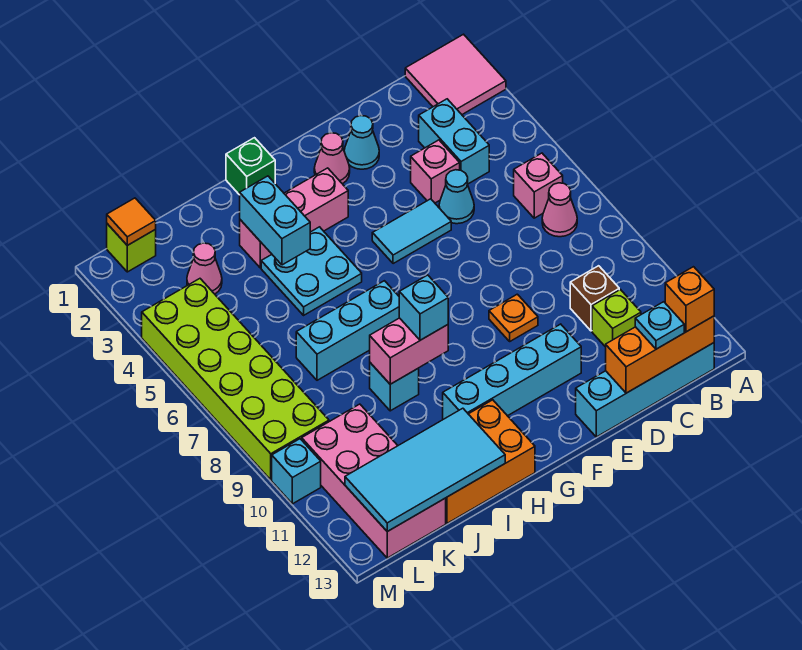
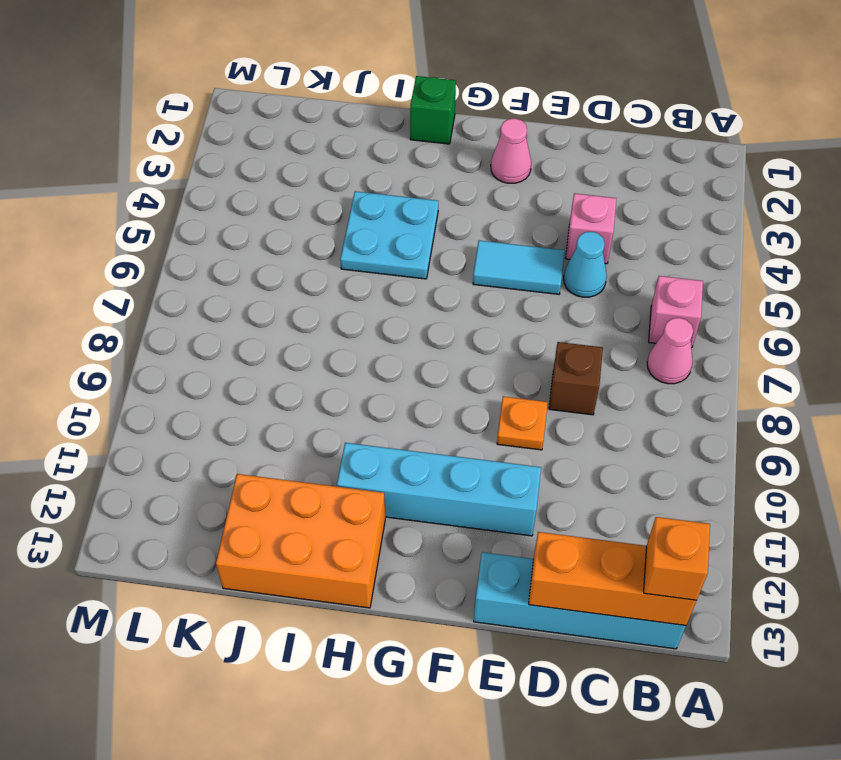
brown brick D8 level 1 -> brown brick C10 level 1
none -> pink tile A1:B2 level 1
none -> cyan brick C3:C4 level 1
none -> lime brick C11 level 1
none -> cyan cone E2 level 1

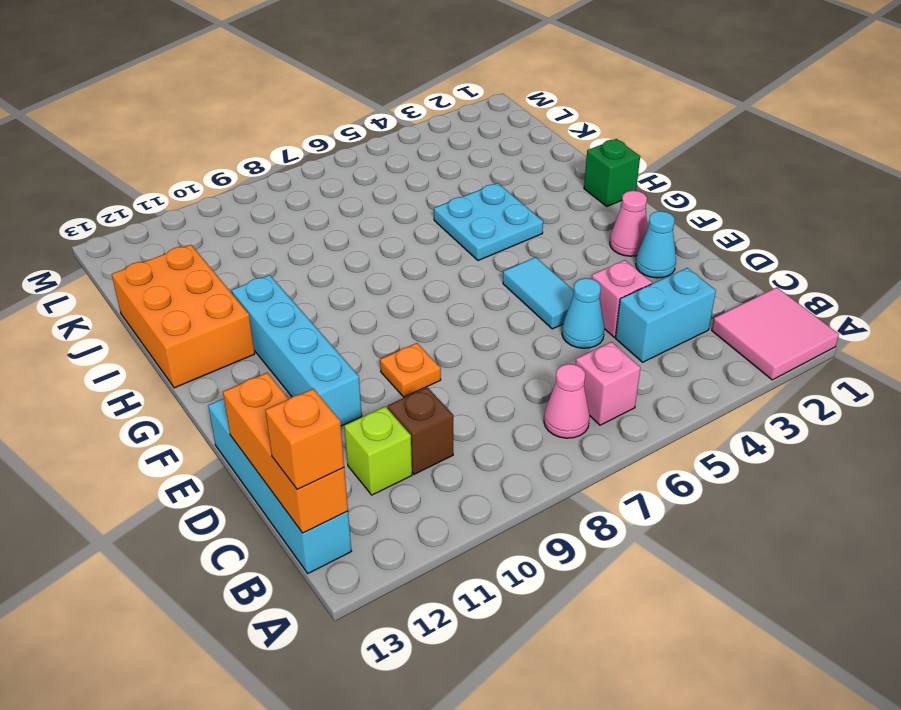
none -> pink brick G3:I3 level 1
none -> cyan brick H7:J7 level 1
none -> cyan brick I9 level 1
none -> pink cone K3 level 1

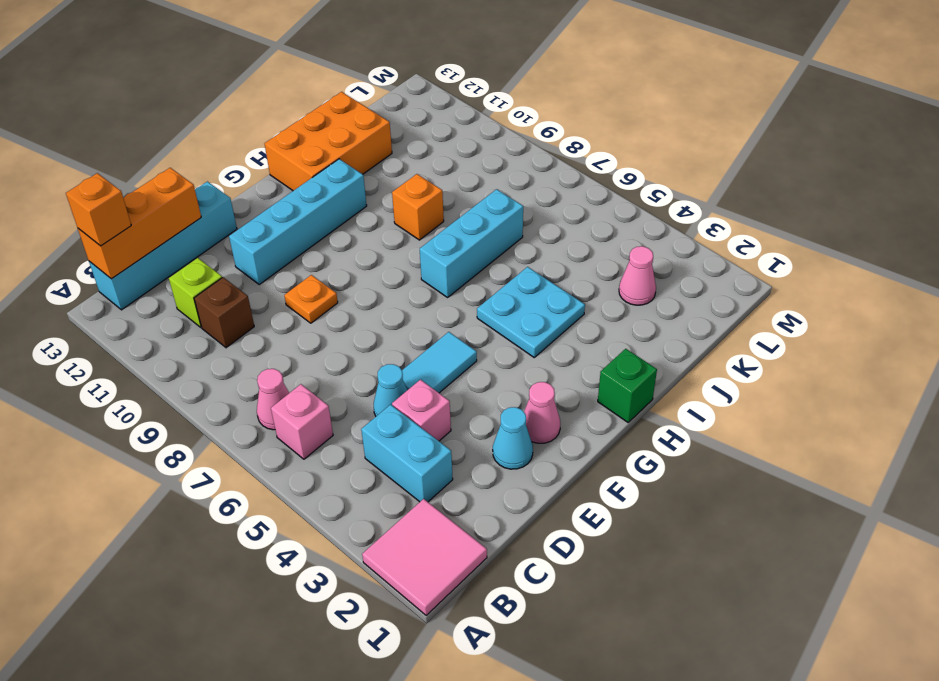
orange brick I9 level 1 -> cyan brick I9 level 1
none -> pink brick G3:I3 level 1
none -> pink brick K10:L13 level 1
none -> lime brick L1 level 1
none -> lime brick L4:M9 level 1

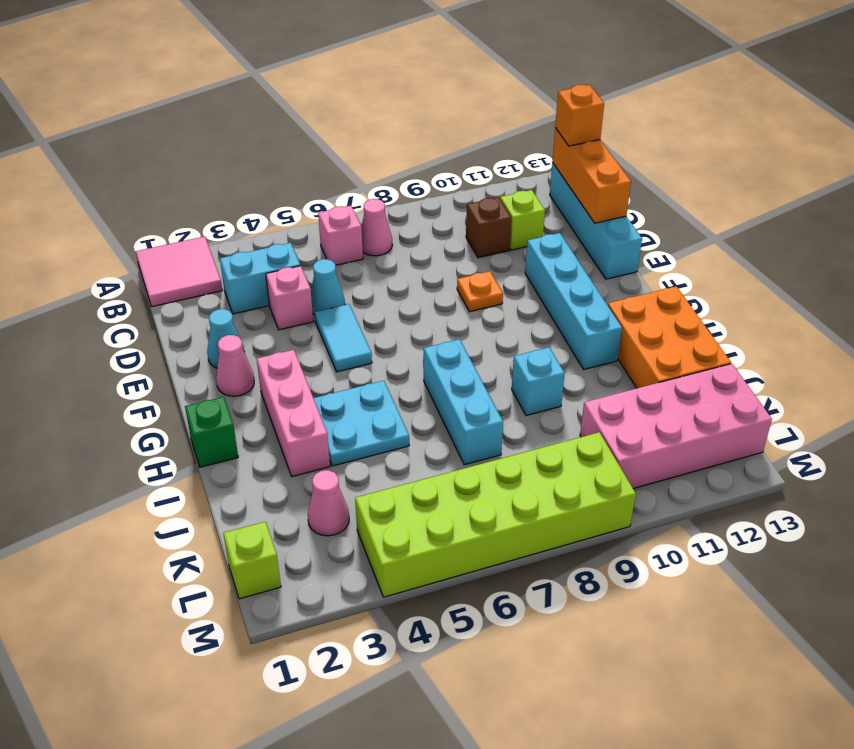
none -> cyan brick M10 level 1
none -> pink brick H9:I9 level 2
none -> cyan brick I3:I4 level 2
none -> cyan tile I12:L13 level 2

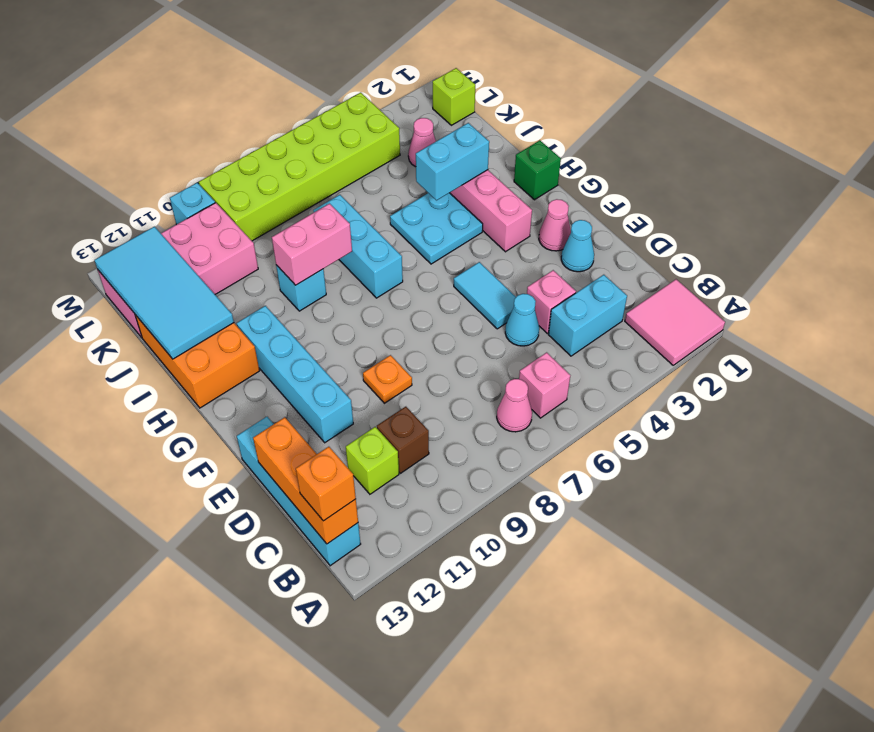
pink brick I8:I9 level 2 -> pink brick H9:I9 level 2
none -> orange tile L1 level 2
none -> cyan plate C13 level 3
none -> cyan brick H9 level 3

